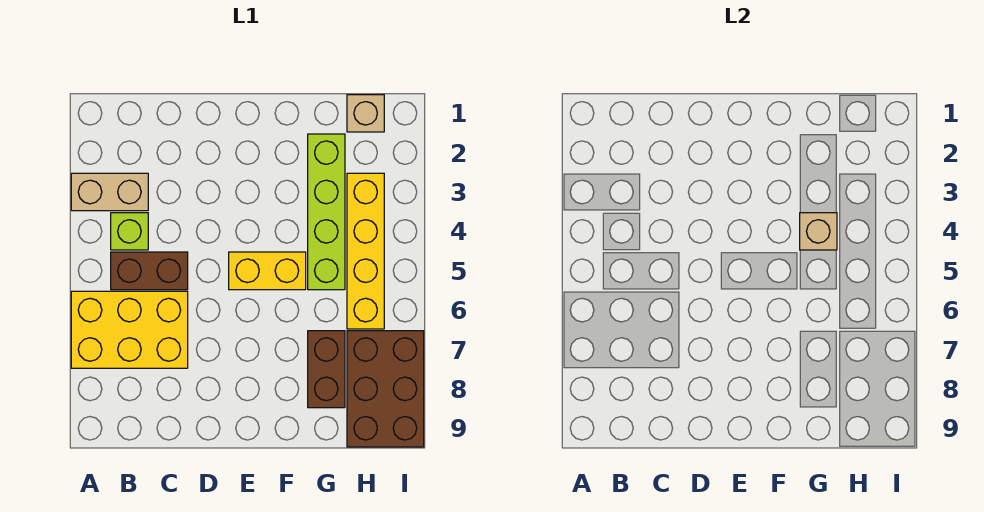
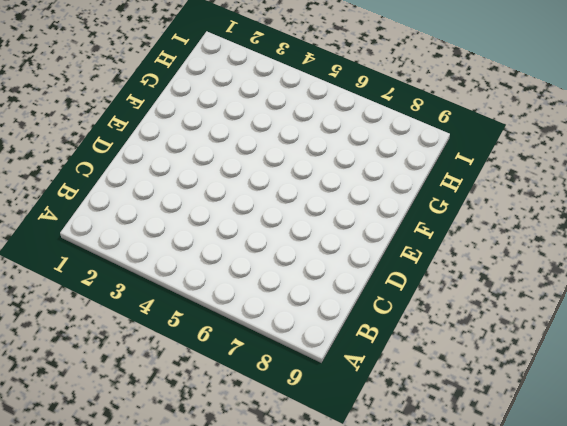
none -> tan brick A3:B3 level 1
none -> yellow brick A6:C7 level 1

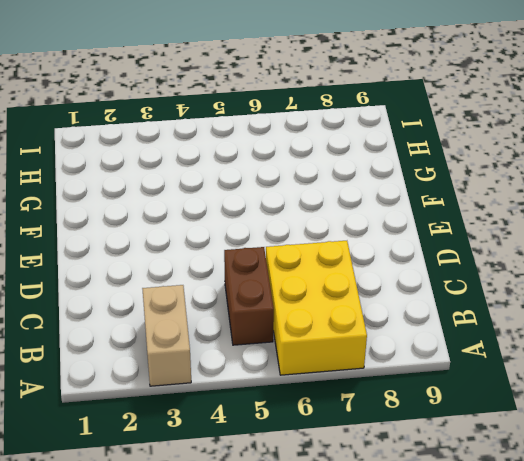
none -> lime brick B4 level 1
none -> yellow brick E5:F5 level 1

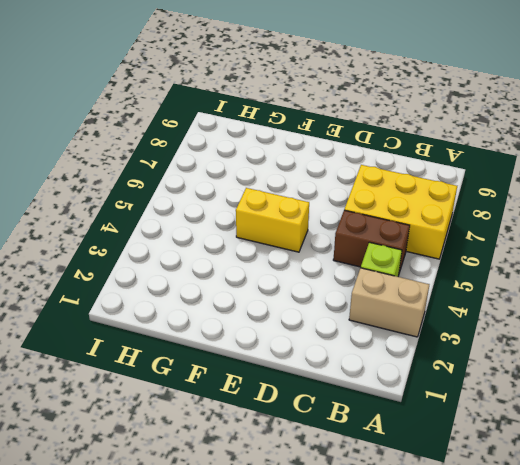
none -> lime brick G2:G5 level 1
none -> brown brick G7:G8 level 1

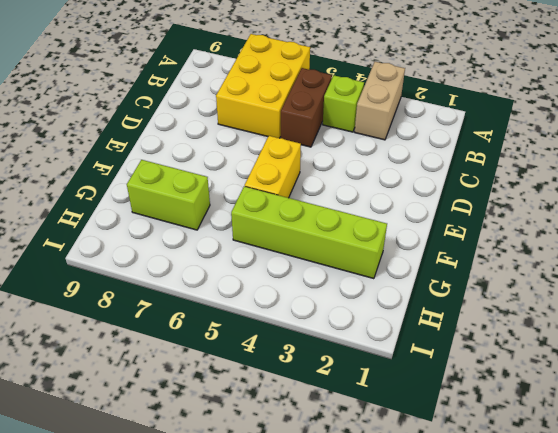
lime brick G7:G8 level 1 -> brown brick G7:G8 level 1
none -> tan brick H1 level 1
none -> yellow brick H3:H6 level 1

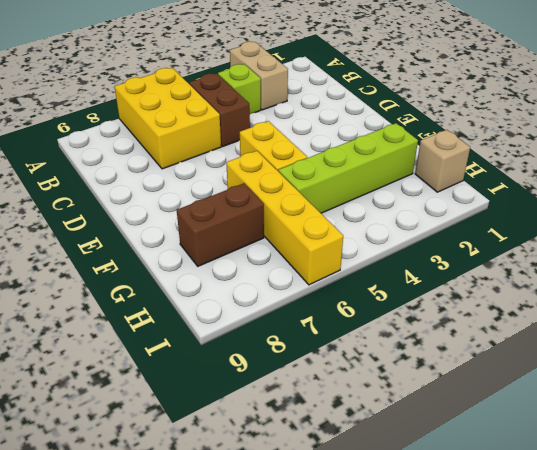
yellow brick F6:I6 level 1 -> yellow brick H3:H6 level 1
none -> brown brick H7:I9 level 1
none -> tan brick G4 level 2

